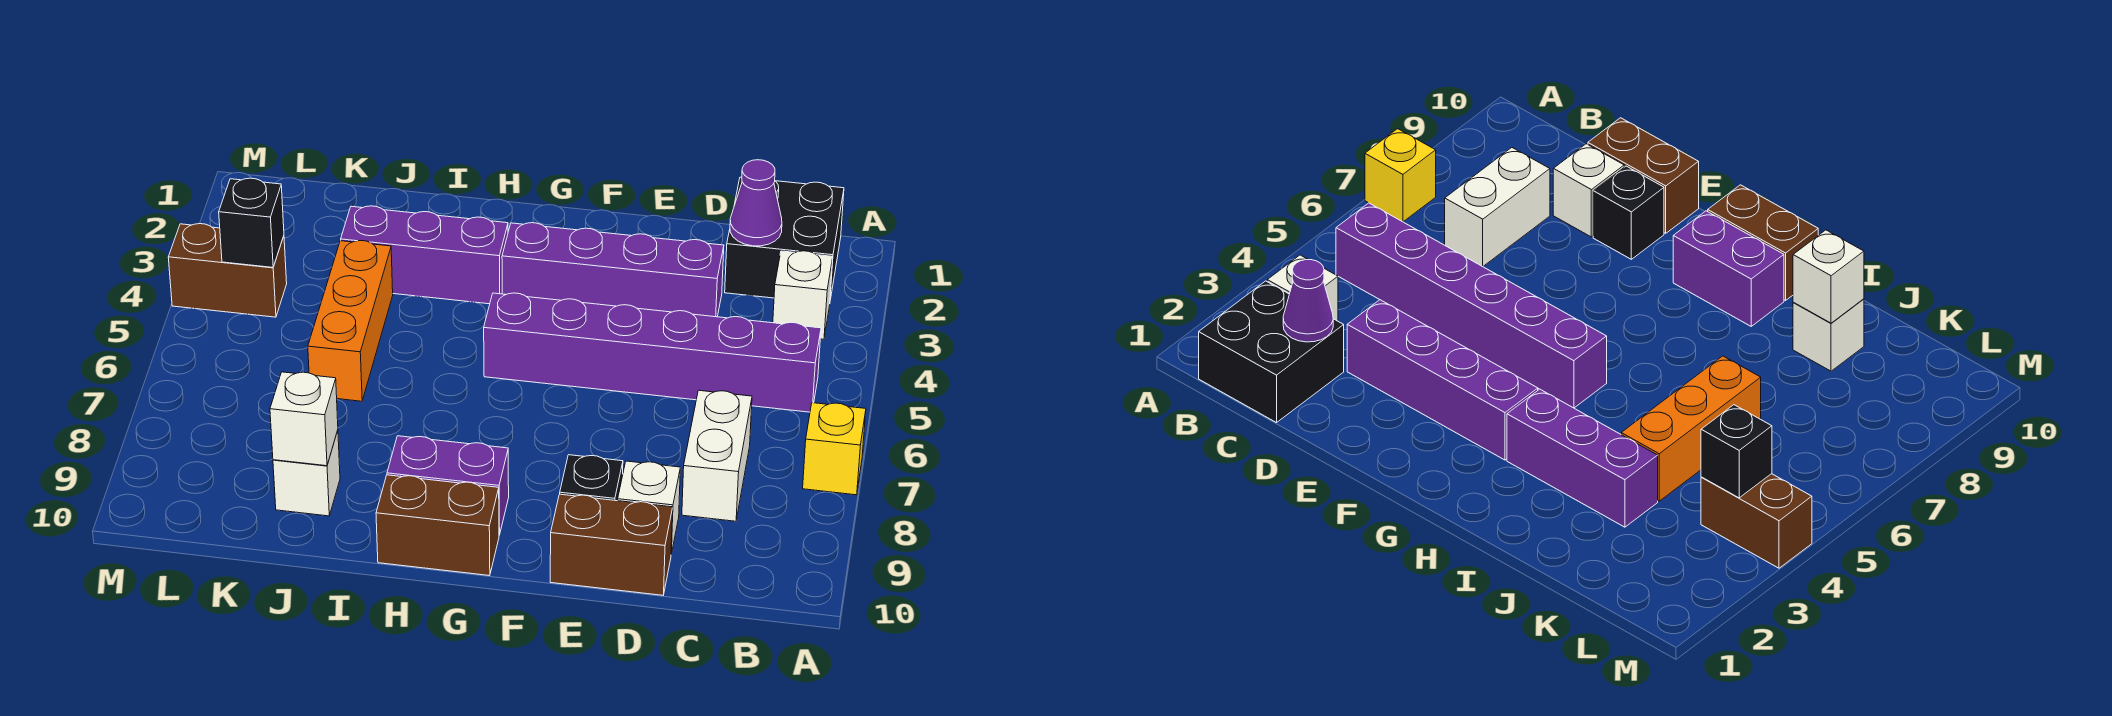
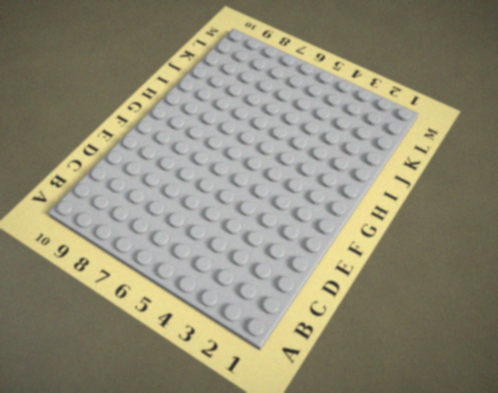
none -> yellow brick A7 level 1
none -> black brick B1:C2 level 1
none -> white brick B3 level 1

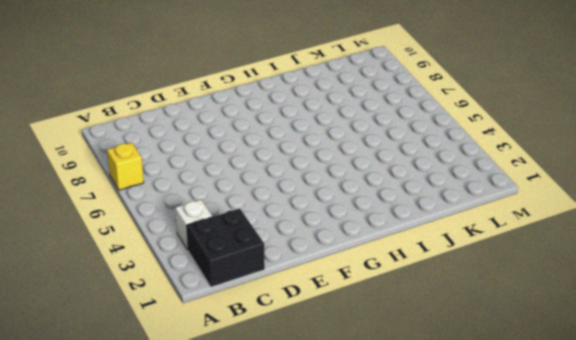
none -> purple brick B5:G5 level 1
none -> white brick C7:C8 level 1
none -> purple brick D3:G3 level 1

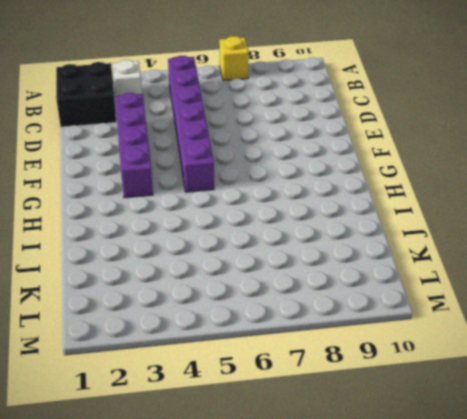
none -> white brick C7:C8 level 1
none -> white brick D9 level 1
none -> brown brick D10:E10 level 1

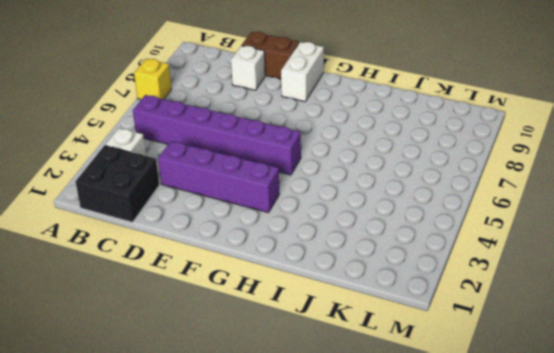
white brick F9:F10 level 1 -> white brick C7:C8 level 1
none -> black brick E9 level 1
none -> purple brick G9:H9 level 1
none -> brown brick G10:H10 level 1

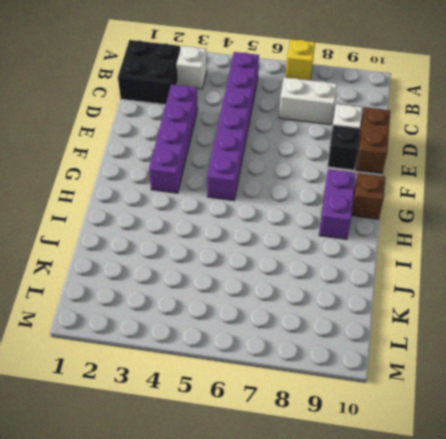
brown brick G10 level 1 -> brown brick G10:H10 level 1
none -> purple brick H3:J3 level 1
none -> orange brick J4:J6 level 1
none -> white brick J9 level 1

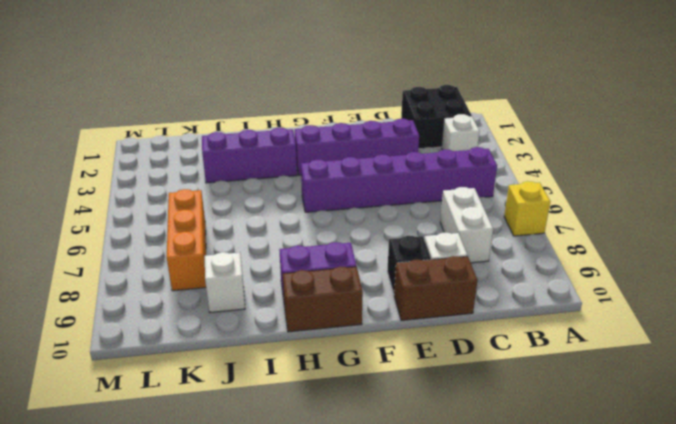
orange brick K6:K8 level 1 -> orange brick J4:J6 level 1
none -> brown brick L4:M4 level 1
none -> purple cone C2 level 2
none -> white brick J9 level 2

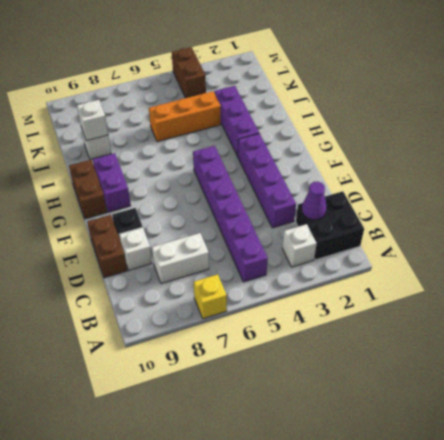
none -> black brick L4 level 2

